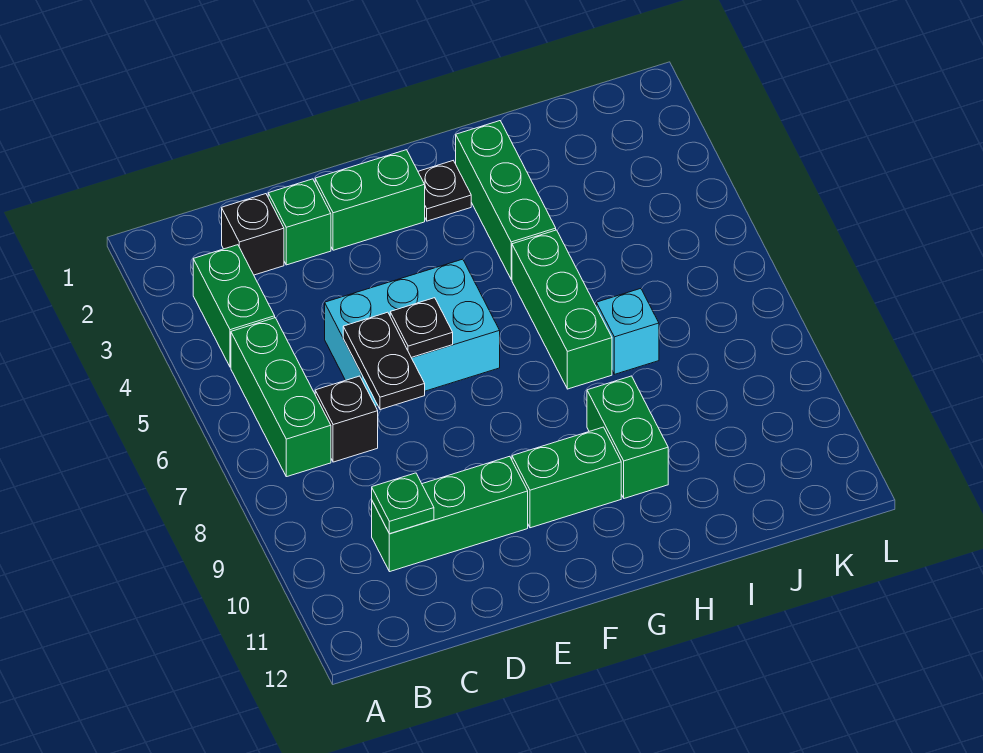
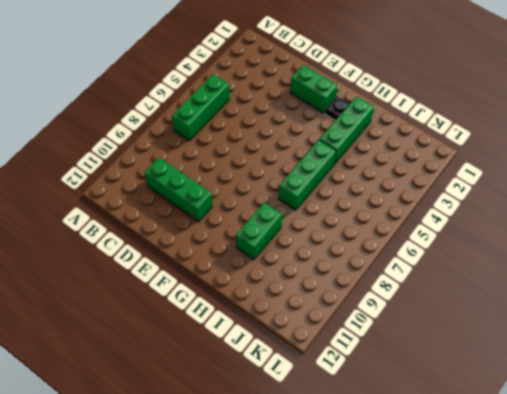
none -> green brick B3:B4 level 1
none -> black brick C2 level 1
none -> black brick C7 level 1

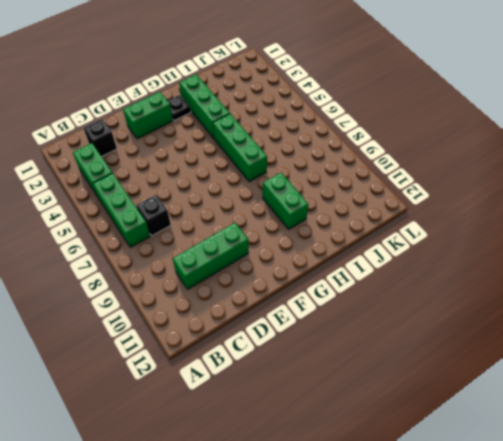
none -> green brick D2 level 1
none -> cyan brick D5:F6 level 1
none -> green brick F10:G10 level 1

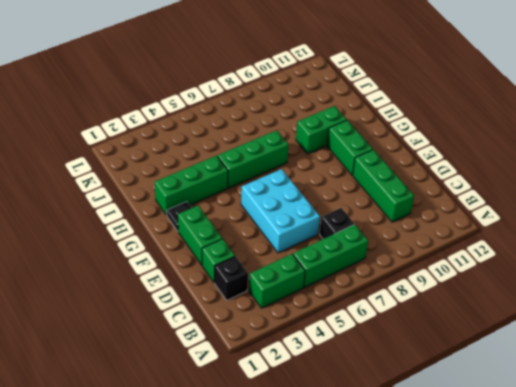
none -> cyan brick I7 level 1
none -> green plate C10 level 2
none -> black plate D6:D7 level 2

